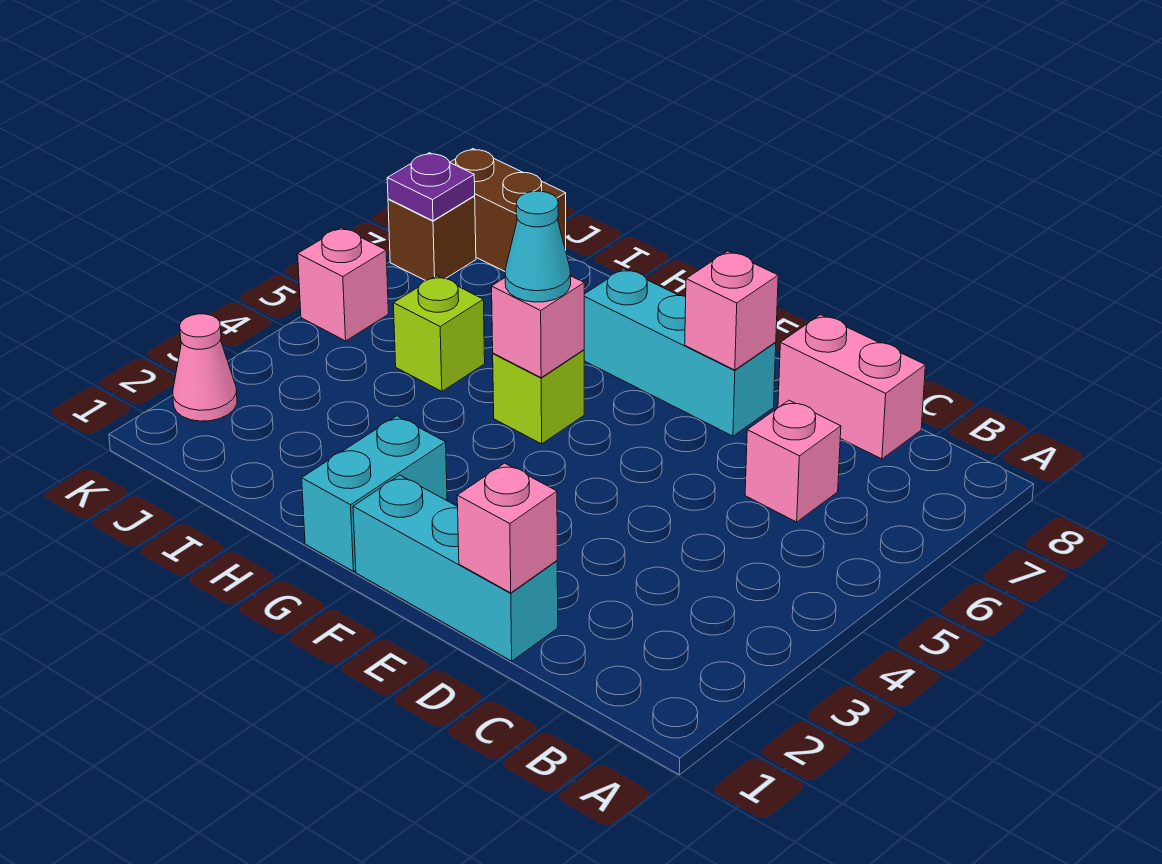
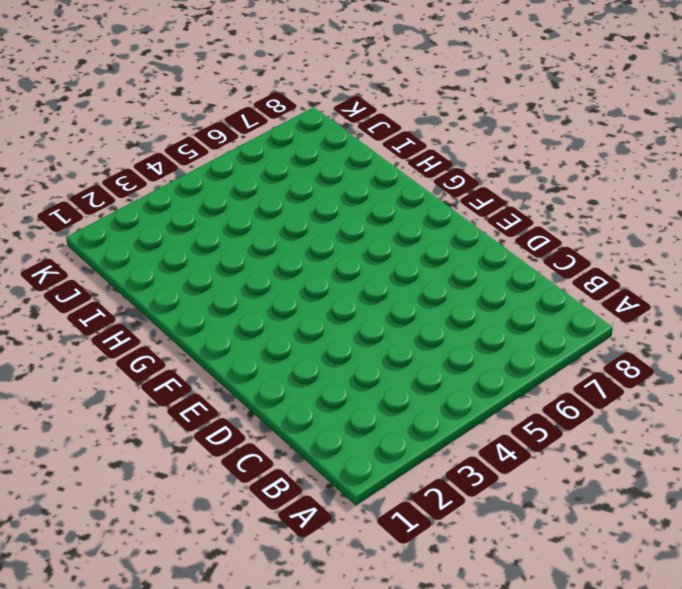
none -> pink brick C6 level 1
none -> pink brick C8:D8 level 1
none -> cyan brick D1:F1 level 1

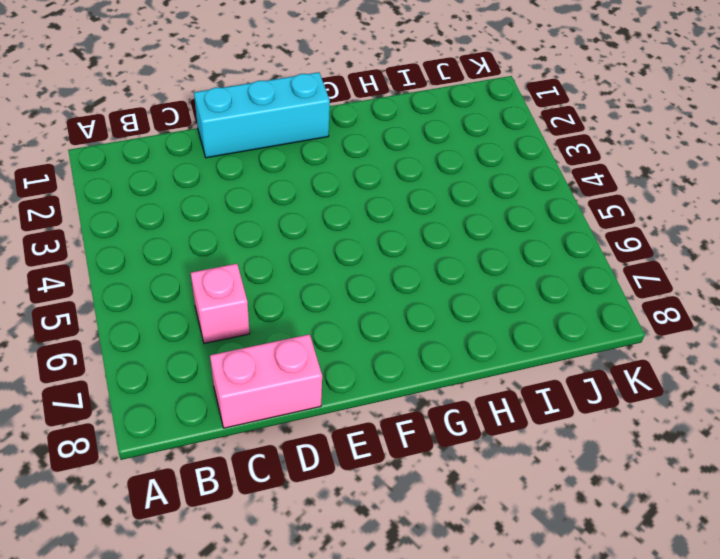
none -> cyan brick E7:G7 level 1
none -> cyan brick G1:G2 level 1
none -> lime brick G5 level 1

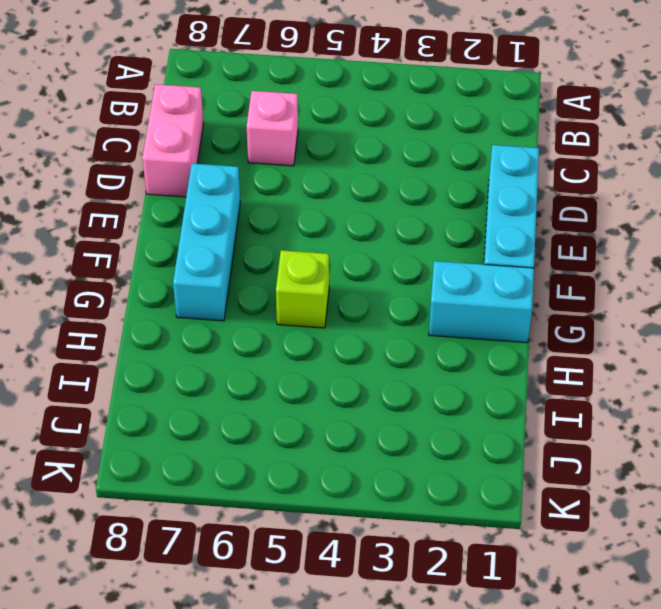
none -> lime brick I5 level 1
none -> brown brick J8:K8 level 1
none -> pink cone K2 level 1

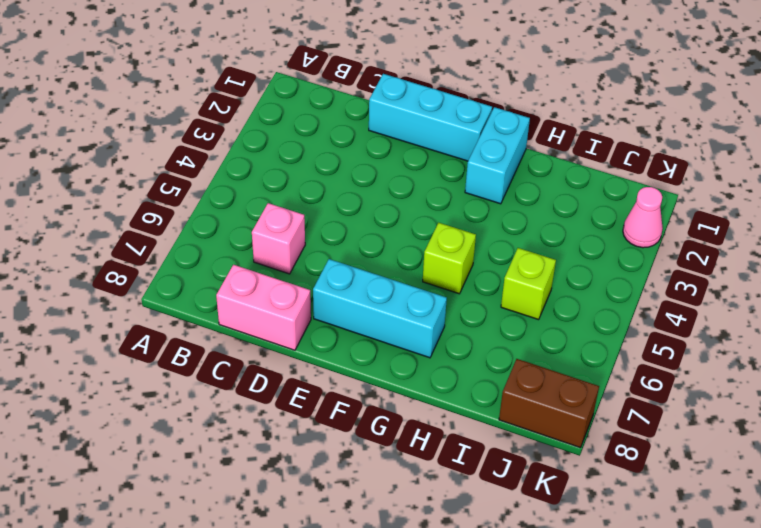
none -> pink brick K5 level 1
none -> brown brick K7 level 1
none -> pink brick D1 level 2

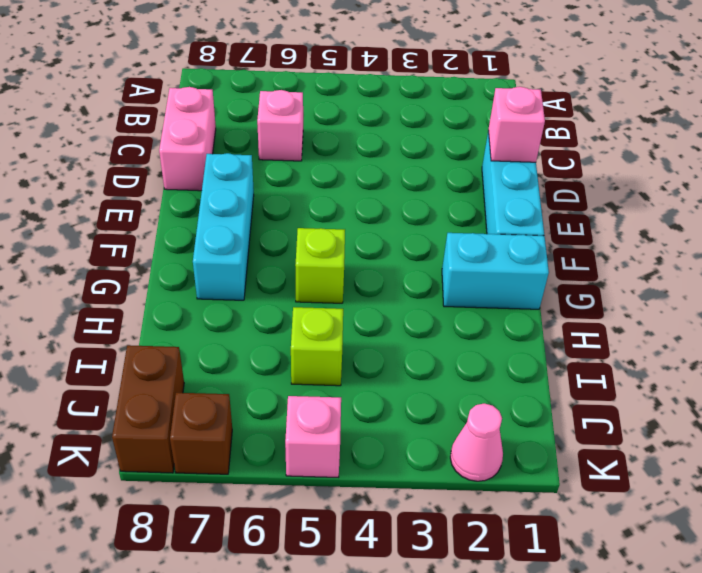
none -> pink brick E7 level 2
none -> pink brick G5 level 2
none -> purple plate K7 level 2

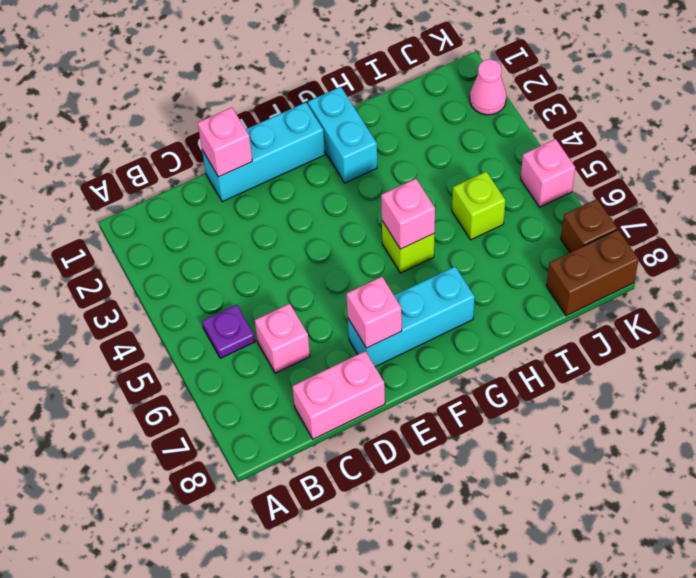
purple plate B5 level 1 -> purple plate K7 level 2
none -> cyan cone G5 level 3

